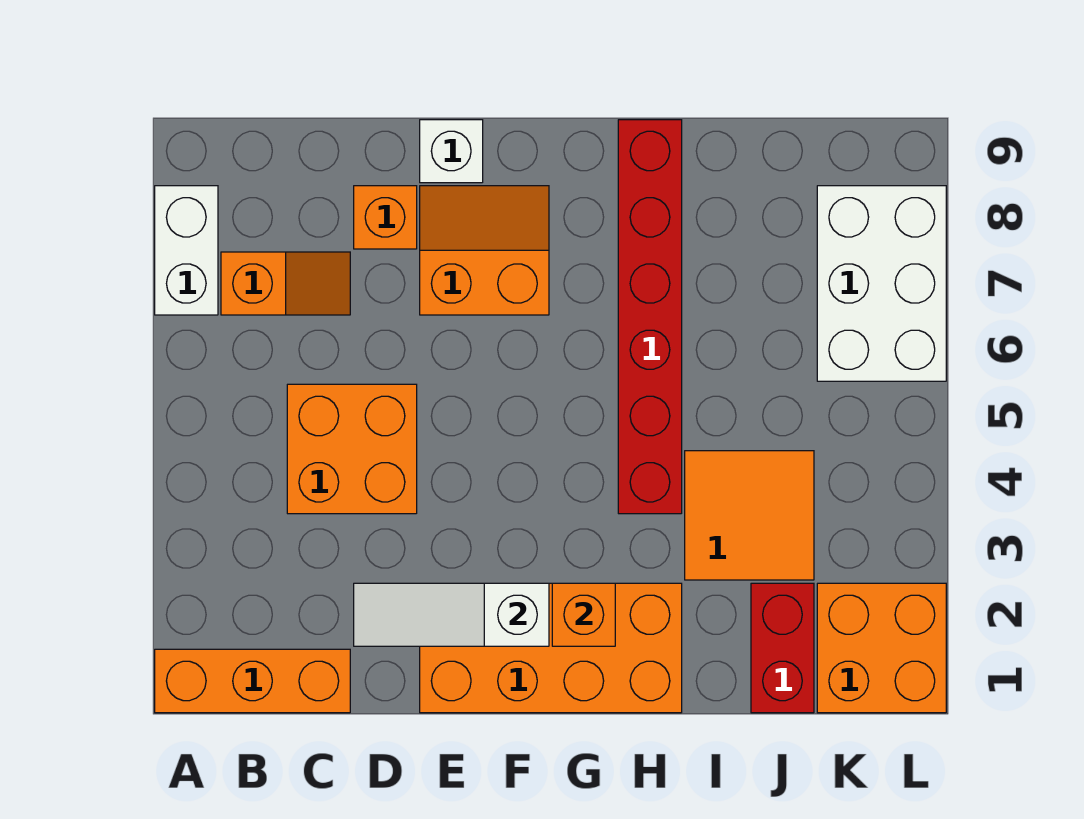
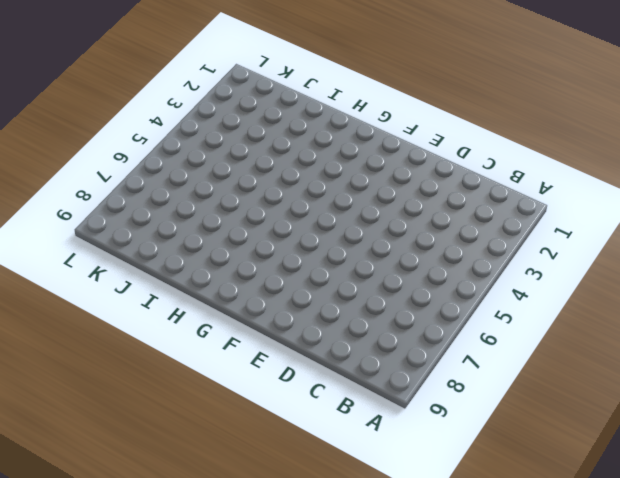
none -> orange brick A1:C1 level 1
none -> white brick A7:A8 level 1
none -> orange slope B7:C7 level 1 top B

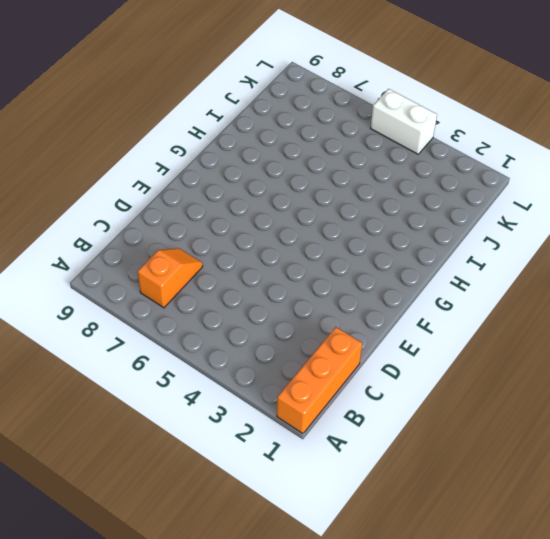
white brick L4:L5 level 1 -> white brick A7:A8 level 1
none -> orange brick C4:D5 level 1
none -> orange brick D8 level 1
none -> orange brick E1:H2 level 1

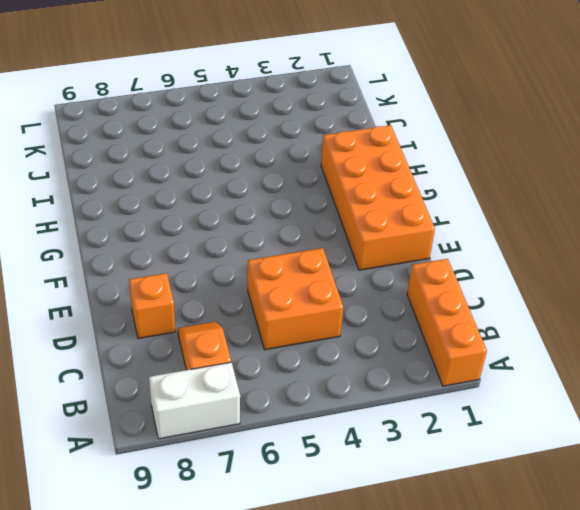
none -> orange slope E7:F8 level 1 top 7
none -> white brick E9 level 1
none -> red brick H4:H9 level 1

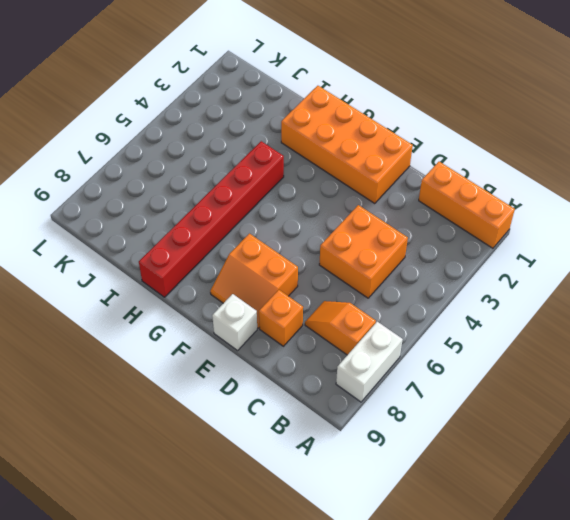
none -> orange tile I3:J4 level 1
none -> red brick J1:J2 level 1
none -> orange brick K1:L2 level 1

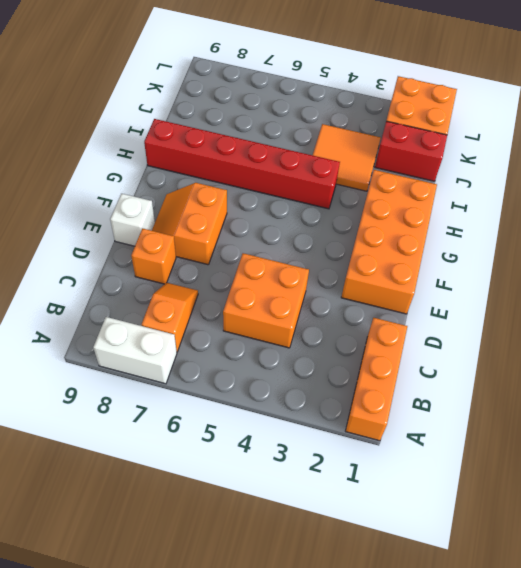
none -> white brick K6:L8 level 1
none -> white slope D2:F2 level 2 top F
none -> orange brick G2 level 2

